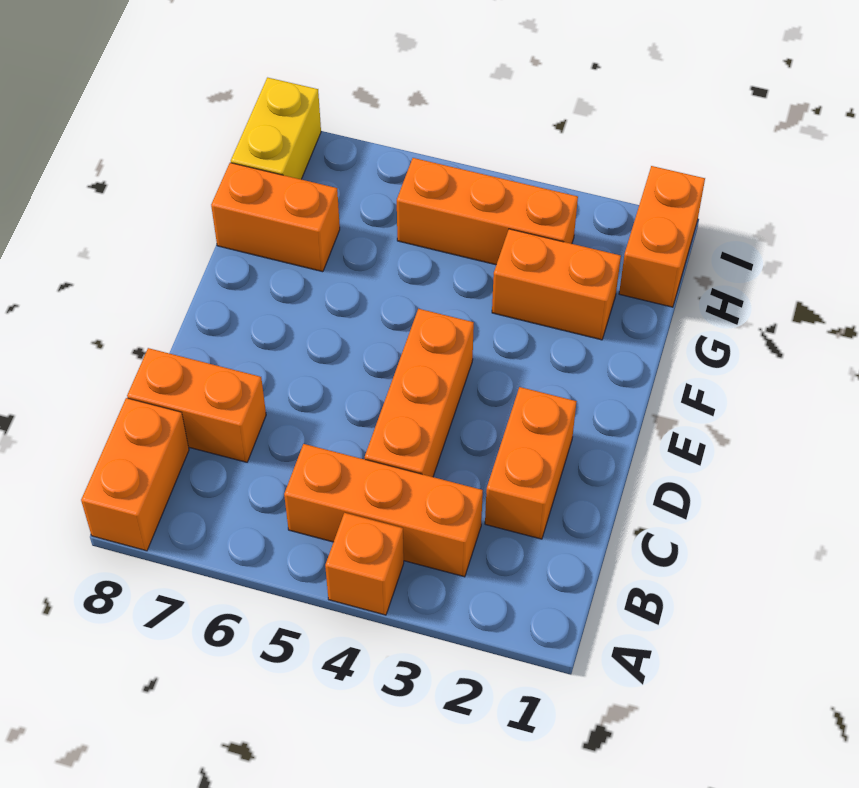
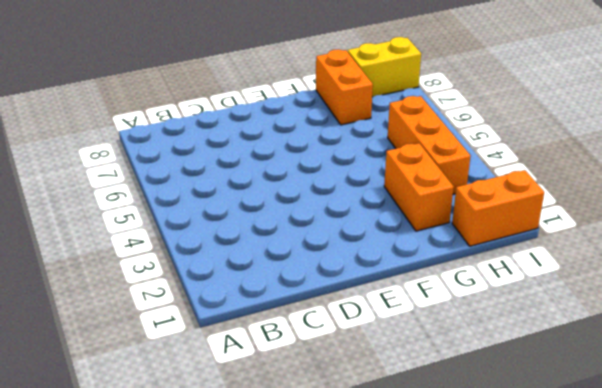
none -> orange brick A4 level 1
none -> orange brick A8:B8 level 1

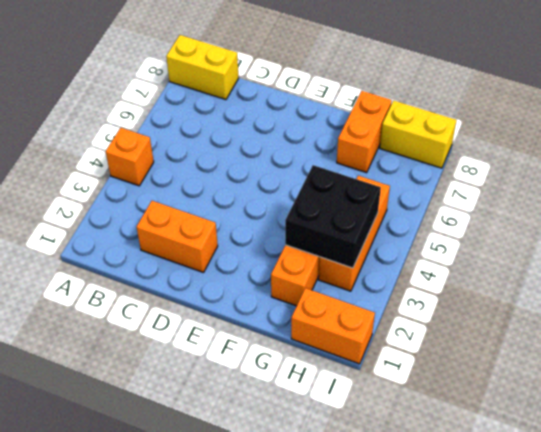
yellow brick A8:B8 level 1 -> orange brick A8:B8 level 1
black brick G3:H4 level 2 -> none
none -> orange brick B3:B5 level 1
none -> orange brick C4:E4 level 1

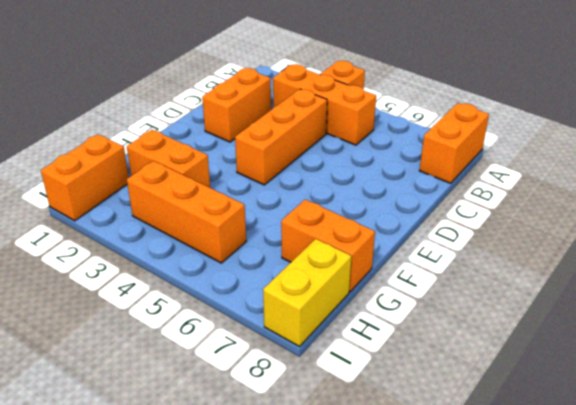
none -> orange brick C7:C8 level 1

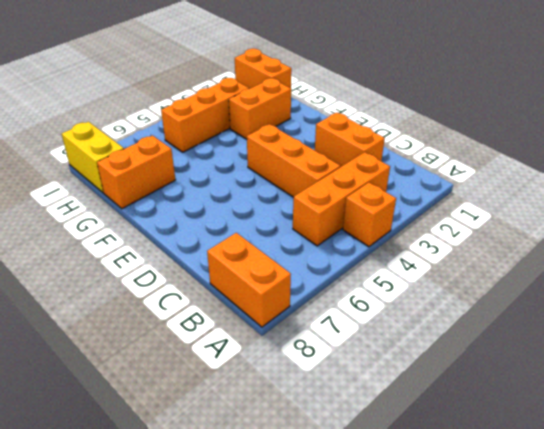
none -> orange brick C7:C8 level 1

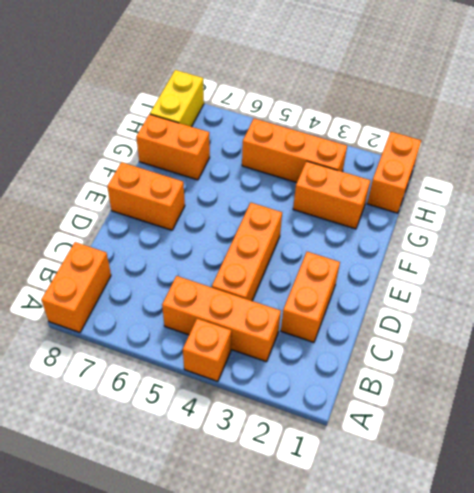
orange brick E7:E8 level 1 -> orange brick C7:C8 level 1

